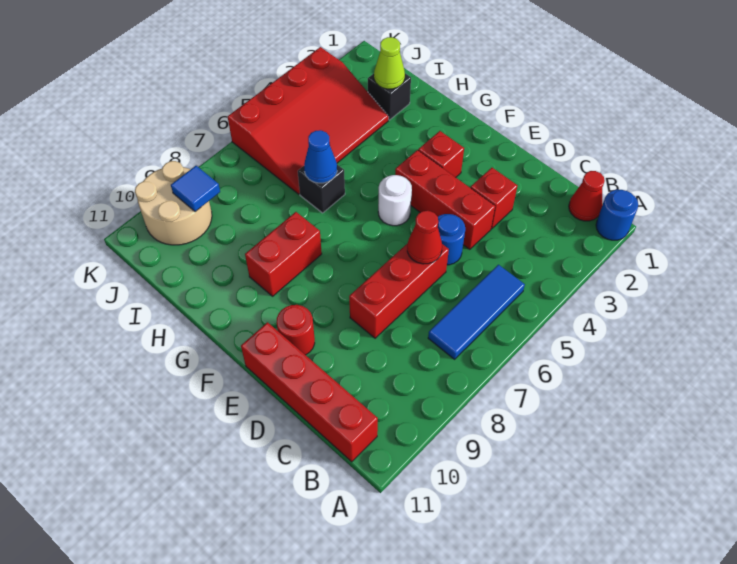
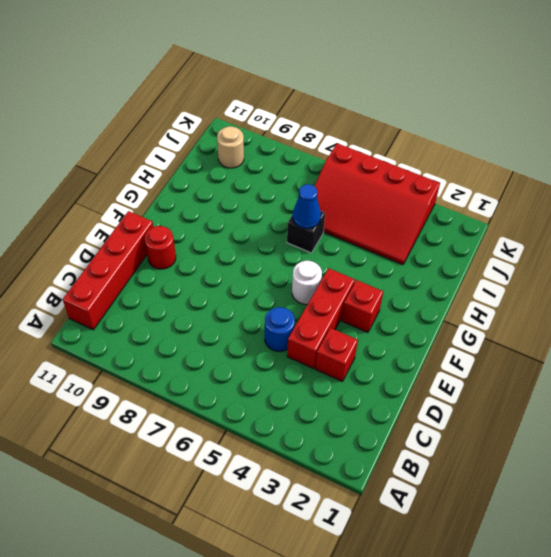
tan round brick J10 level 1 -> tan round brick J9:K10 level 1
none -> blue round brick A1 level 1
none -> red cone B1 level 1
none -> blue tile B5:B7 level 1

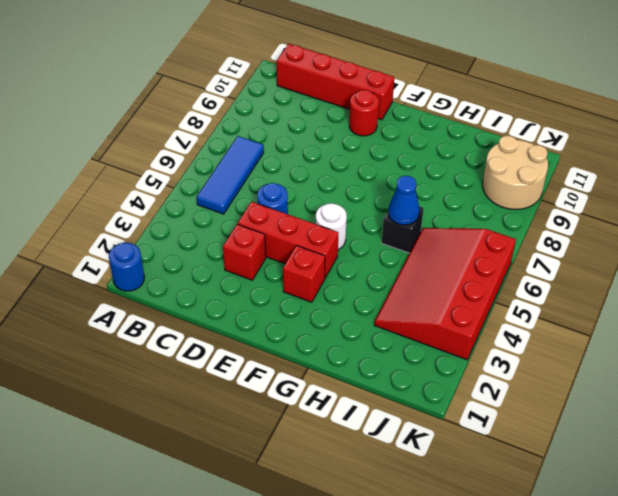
none -> red cone B1 level 1
none -> red brick D6:D8 level 1
none -> red brick G8:G9 level 1

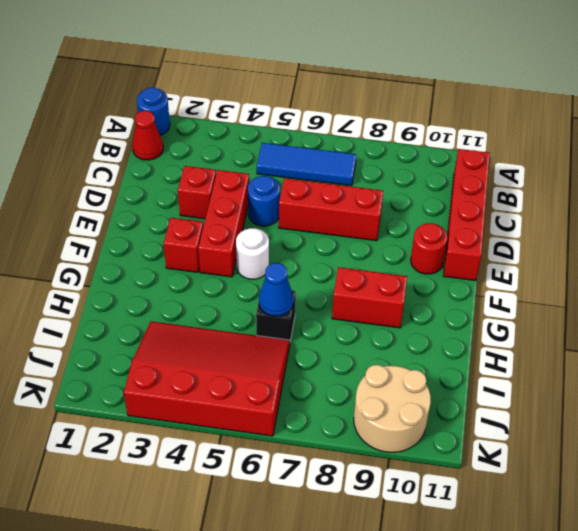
none -> black brick I2 level 1
none -> red cone D6 level 2
none -> lime cone I2 level 2

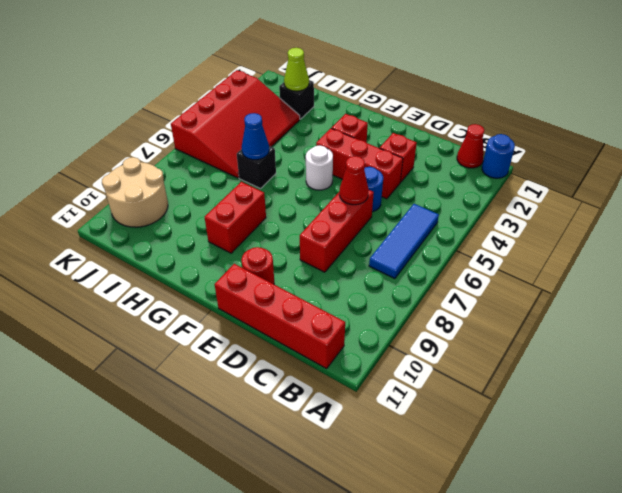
none -> blue tile J9 level 2

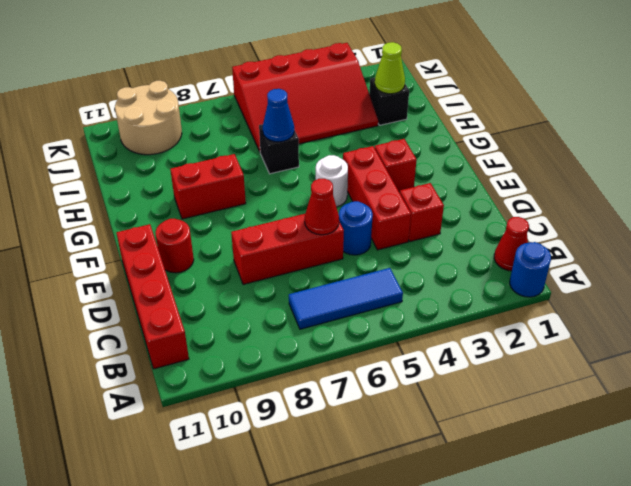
none -> blue tile J9 level 2

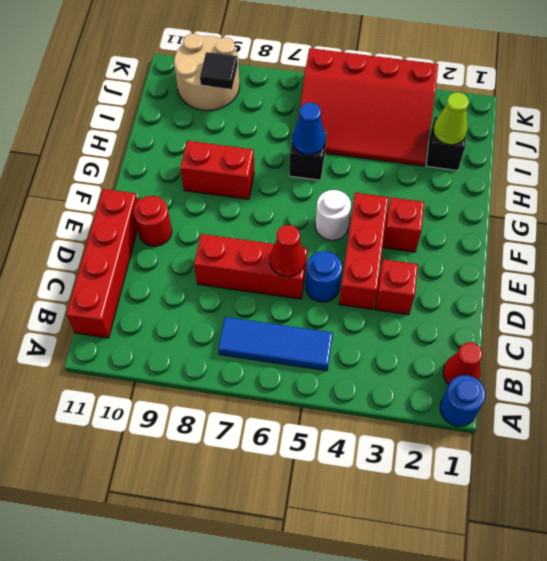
black tile J9 level 2 -> blue tile J9 level 2

